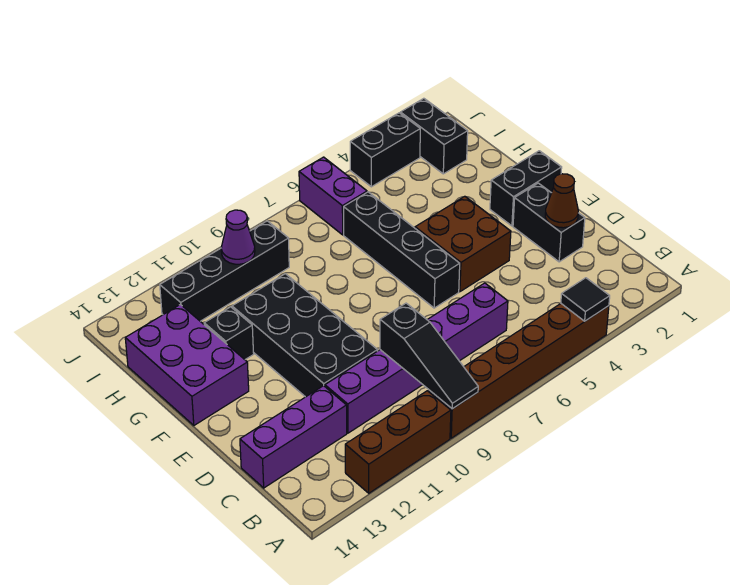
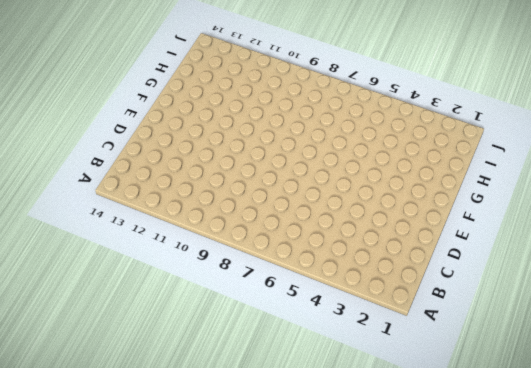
none -> brown brick A4:A9 level 1
none -> brown brick A10:A12 level 1
none -> purple brick C6:C11 level 1

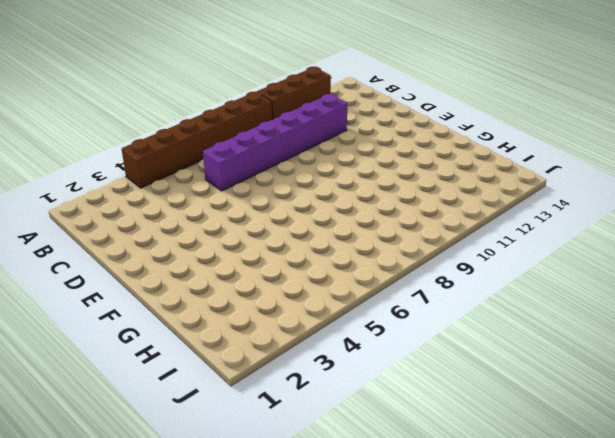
none -> purple brick C12:C14 level 1
none -> black brick D2:E2 level 1
none -> black brick D10:G11 level 1

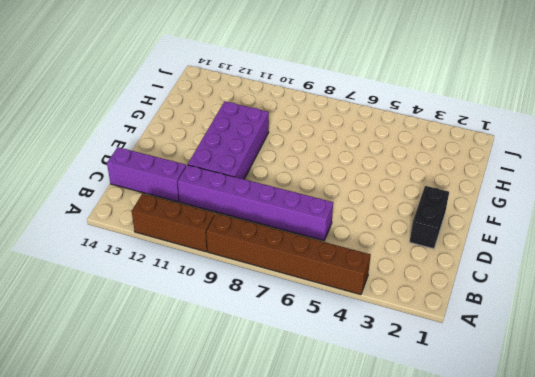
purple brick D10:G11 level 1 -> black brick D10:G11 level 1
none -> brown brick E4:F5 level 1
none -> black brick E6:H6 level 1
none -> black brick F1:F2 level 1

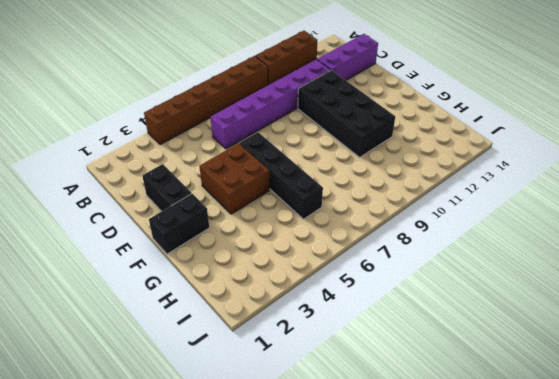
none -> purple brick F13:H14 level 1
none -> black brick G12 level 1
none -> black brick I2:J2 level 1

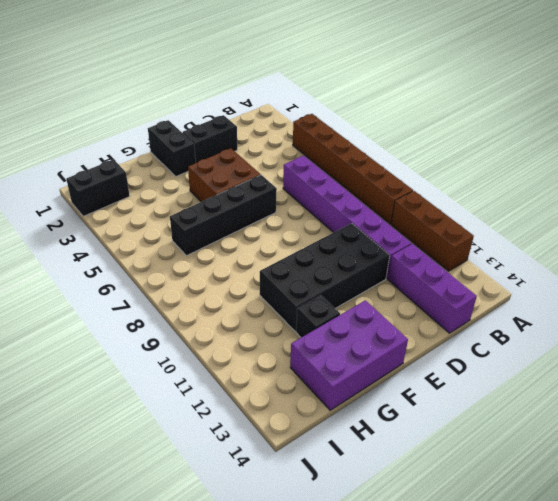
none -> purple brick I6:J6 level 1
none -> black brick I9:I12 level 1
none -> black brick J3:J4 level 1

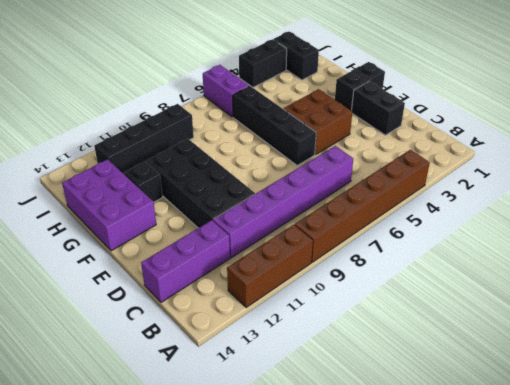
none -> black tile A4 level 2
none -> black slope A9:C9 level 2 top C
none -> brown cone D2 level 2

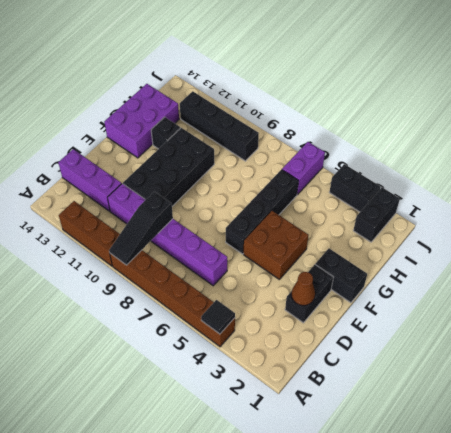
none -> purple cone I10 level 2

